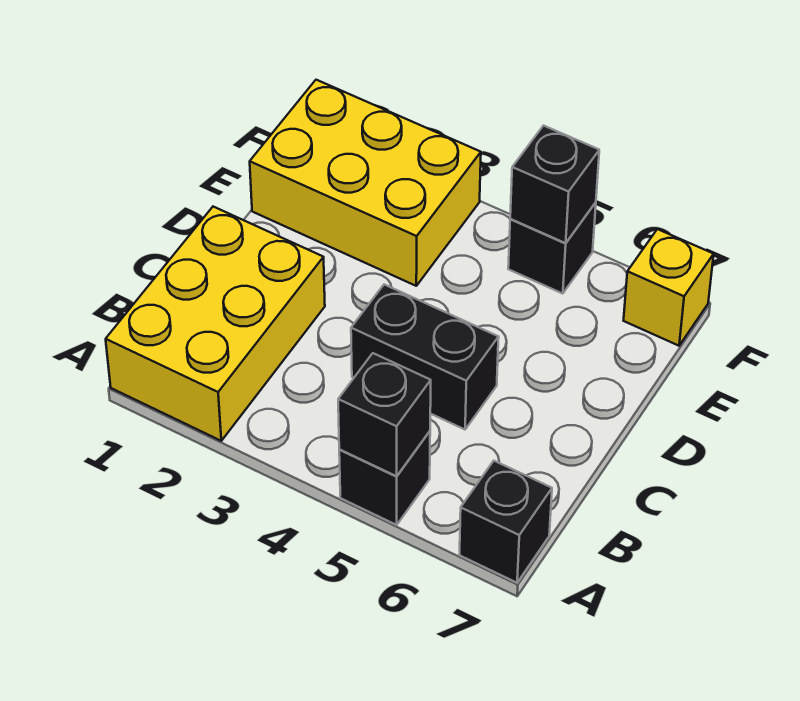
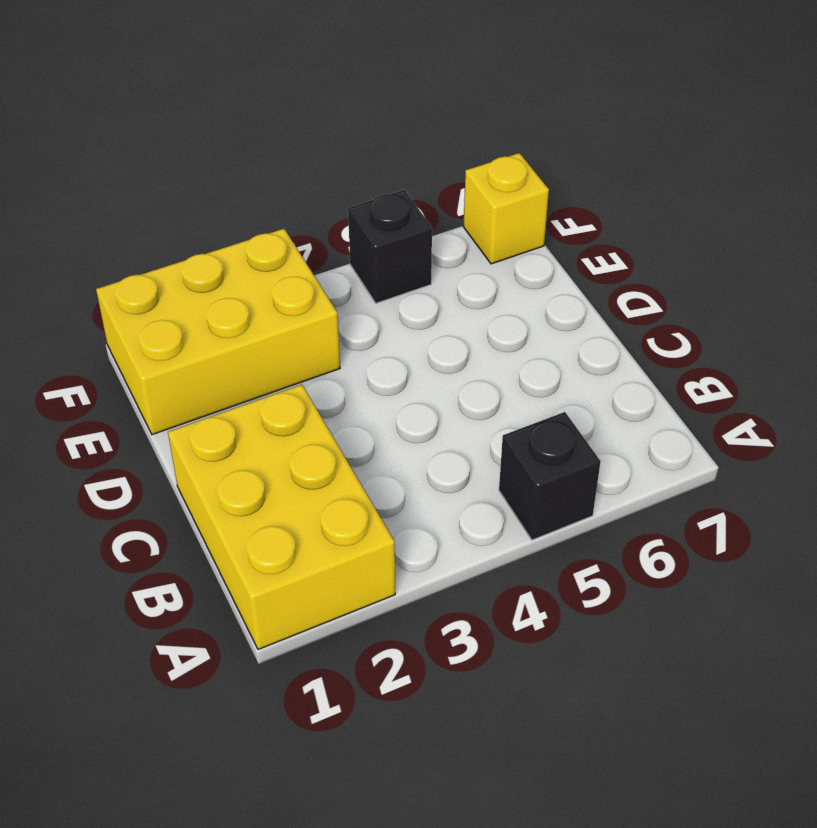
none -> black brick A7 level 1
none -> black brick C4:C5 level 1

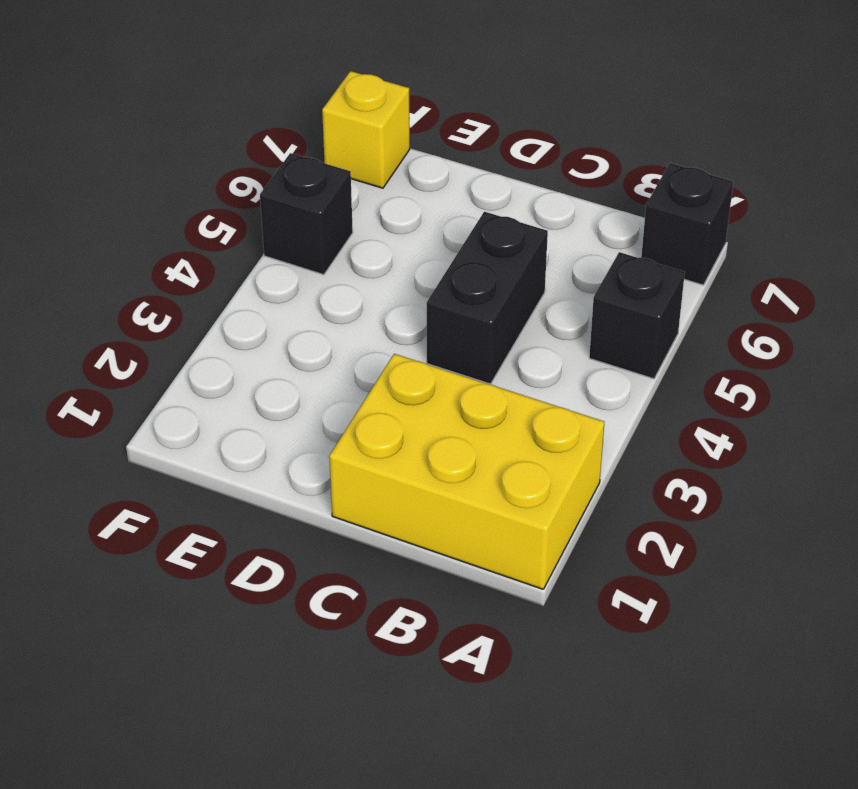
none -> yellow brick E1:F3 level 1
none -> black brick A5 level 2

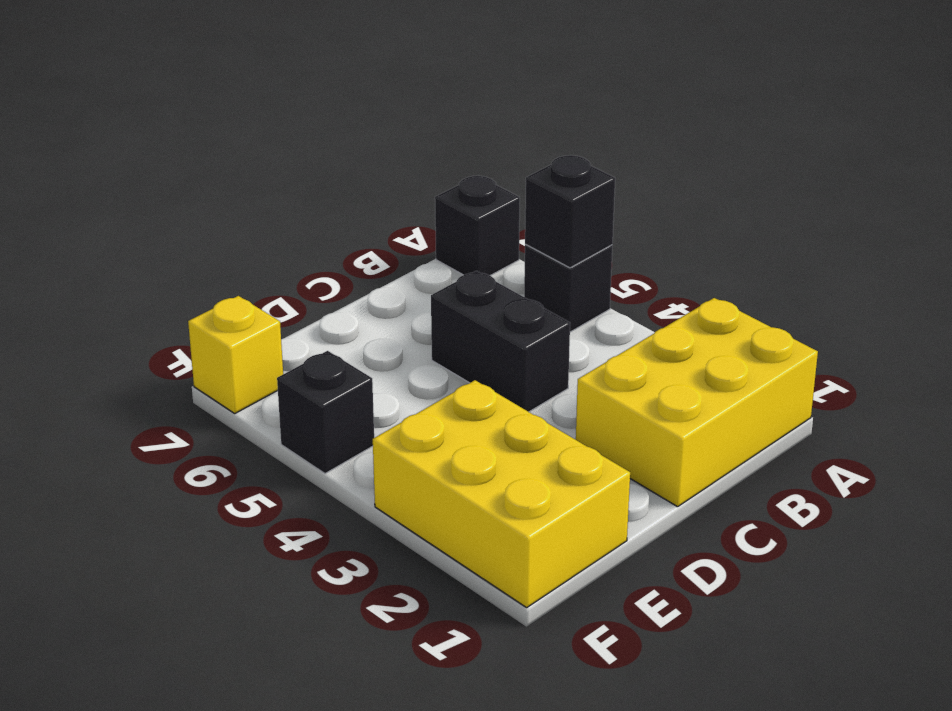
none -> black brick F5 level 2

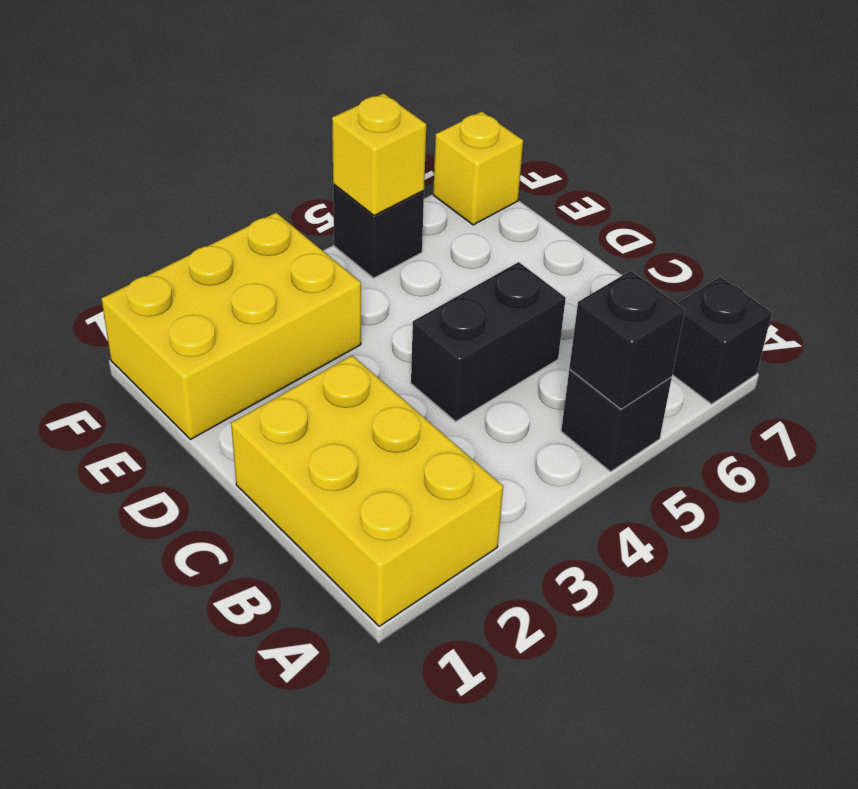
yellow brick F5 level 2 -> black brick F5 level 2

